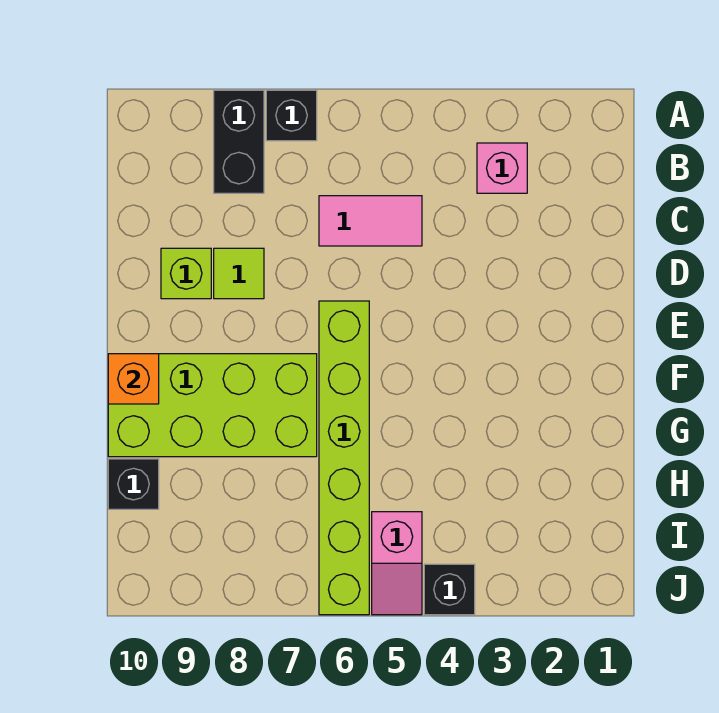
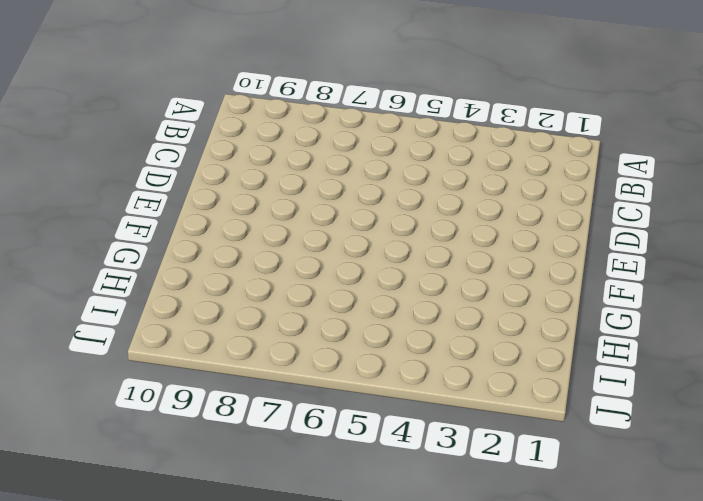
none -> black brick A7 level 1
none -> black brick A8:B8 level 1
none -> pink brick B3 level 1

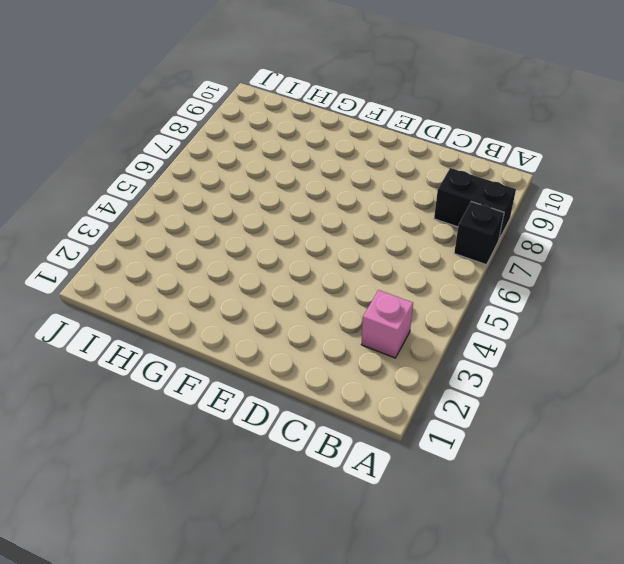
none -> pink tile C5:C6 level 1
none -> lime tile D8 level 1
none -> lime brick D9 level 1

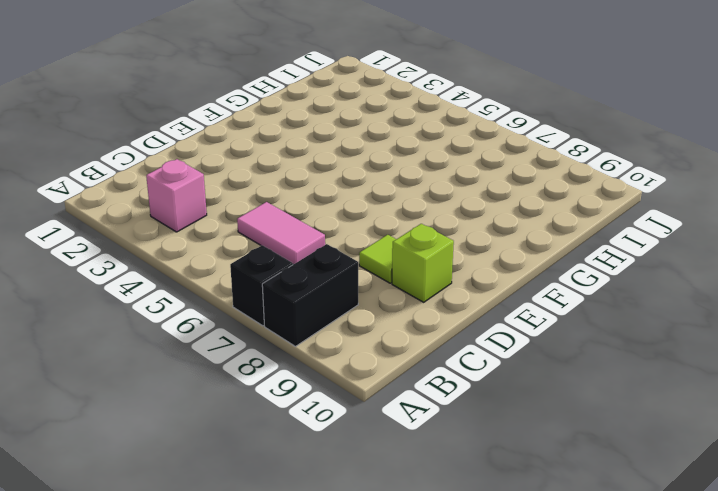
none -> lime brick E6:J6 level 1
none -> lime brick F7:G10 level 1
none -> black brick H10 level 1

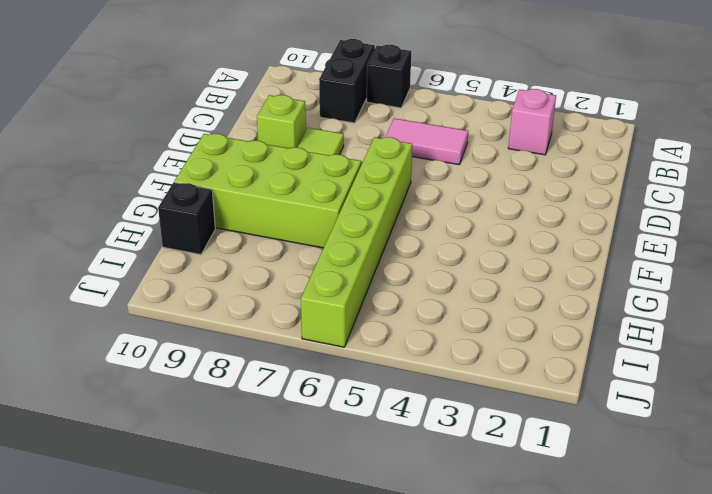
none -> pink slope I5:J5 level 1 top I
none -> black brick J4 level 1
none -> orange brick F10 level 2

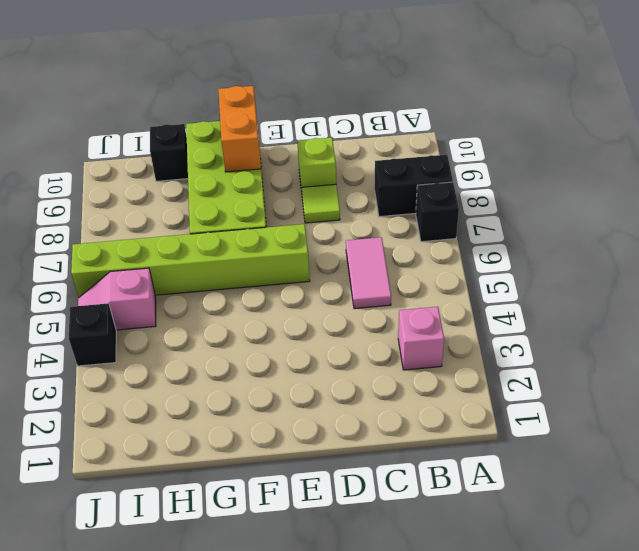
orange brick F9:F10 level 2 -> orange brick F10 level 2

